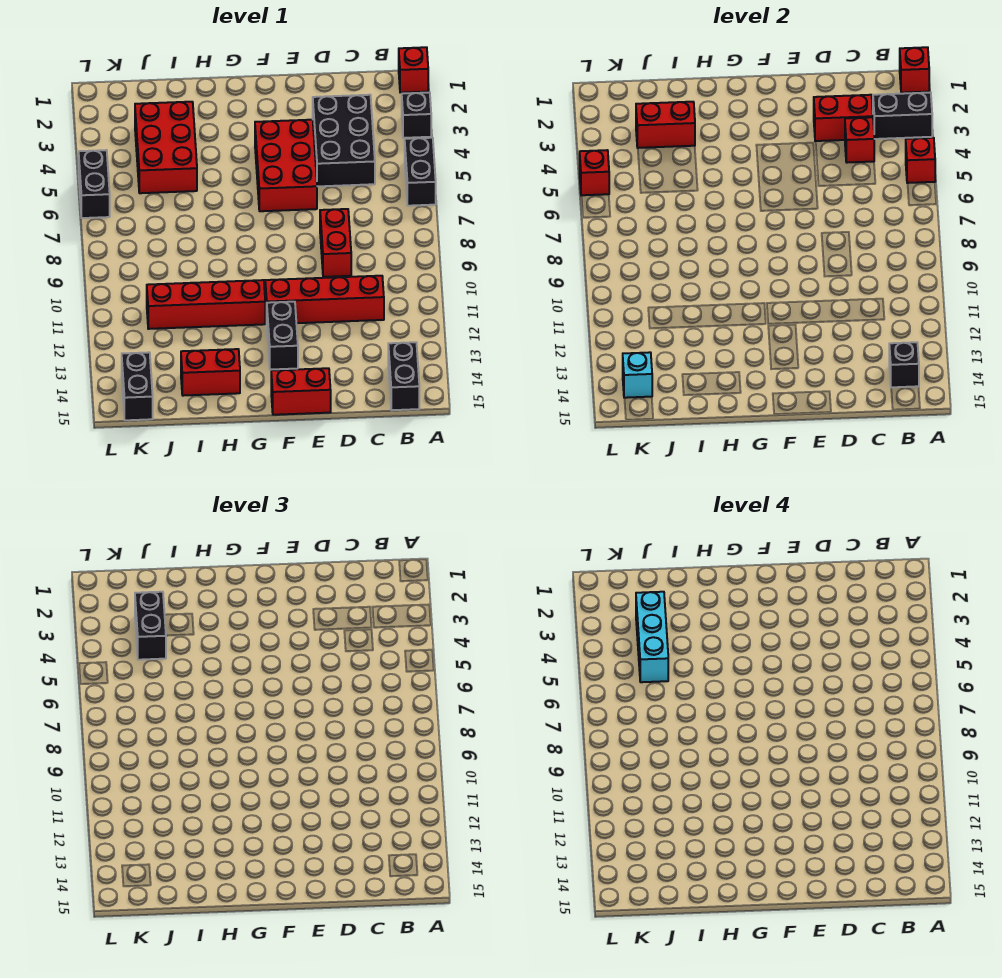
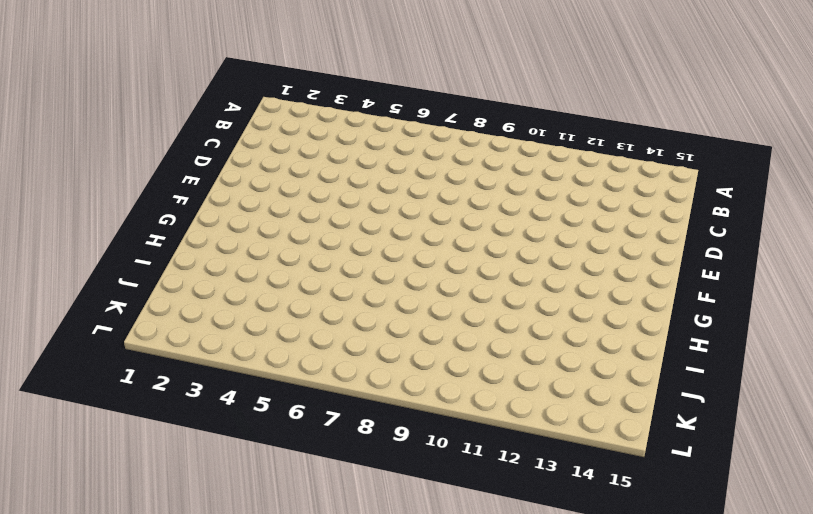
none -> red brick A1 level 1
none -> black brick A3 level 1
none -> black brick A5:A6 level 1

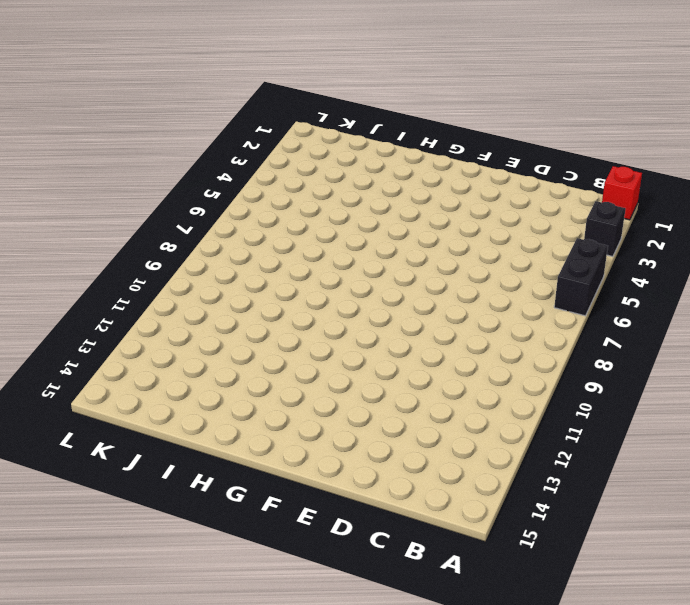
none -> black brick B14:B15 level 1
none -> black brick C3:D5 level 1
none -> red brick C11:F11 level 1

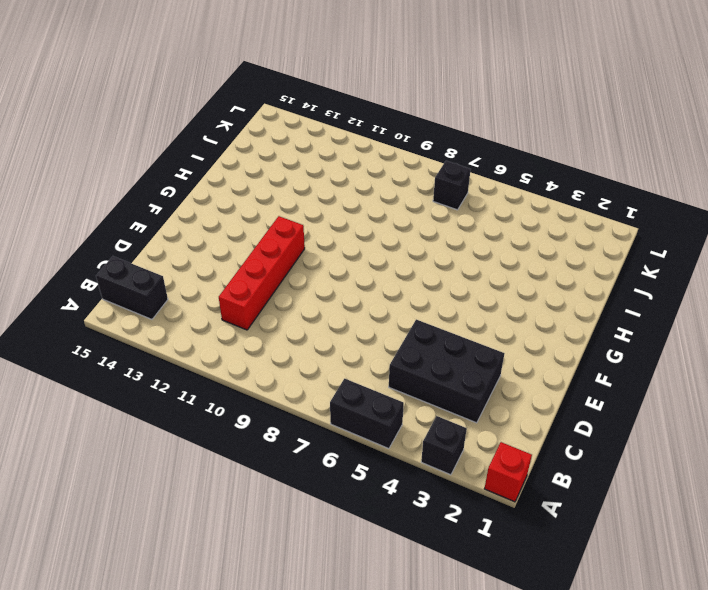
black brick K7 level 1 -> black brick B14 level 2
none -> red brick D8:D9 level 1
none -> red brick E4:F6 level 1
none -> red brick E15:F15 level 1

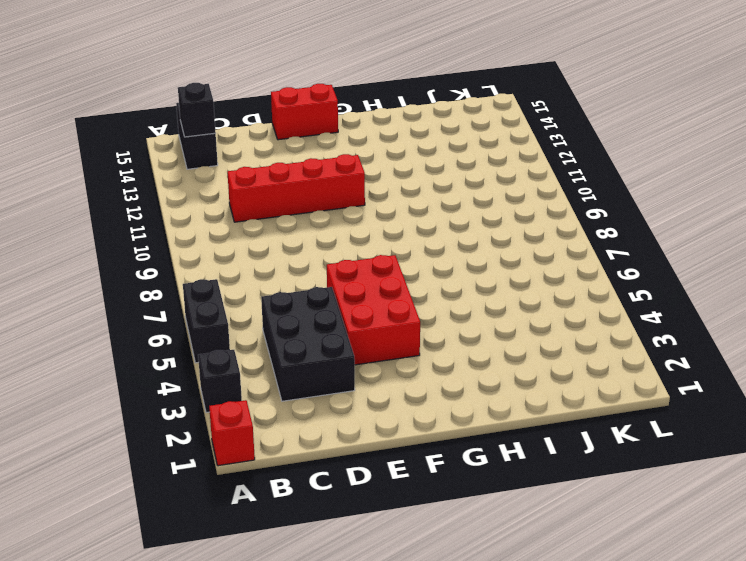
none -> red brick D8:D9 level 1
none -> black brick F12:F13 level 1
none -> red brick G11:J11 level 1

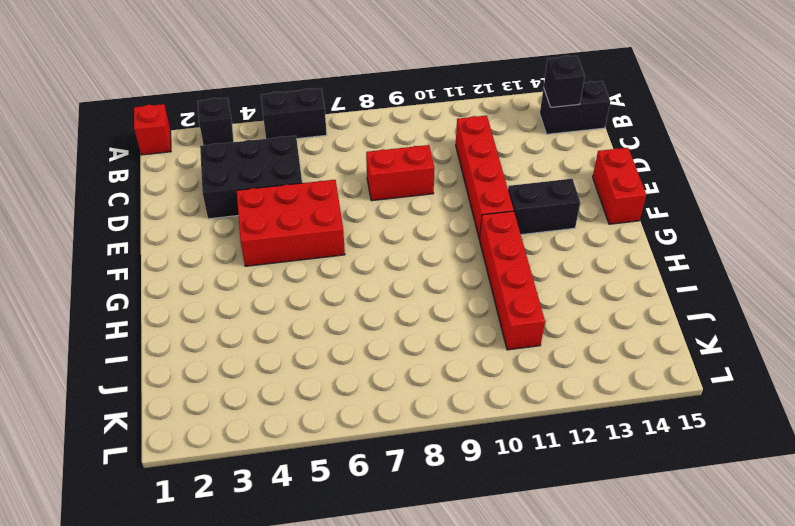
none -> red brick H14:I14 level 1
none -> red brick I3:J5 level 1
none -> black brick K14:K15 level 1

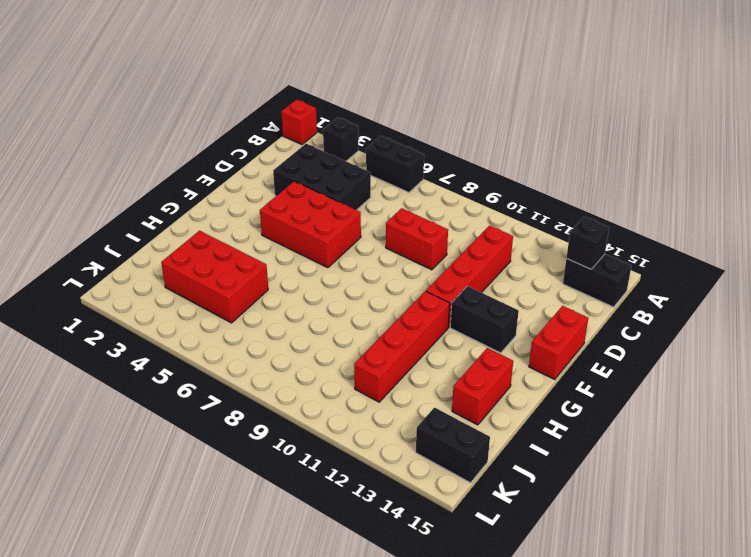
none -> black brick L5:L6 level 1
none -> red brick A1 level 2
none -> black brick A3:B3 level 2

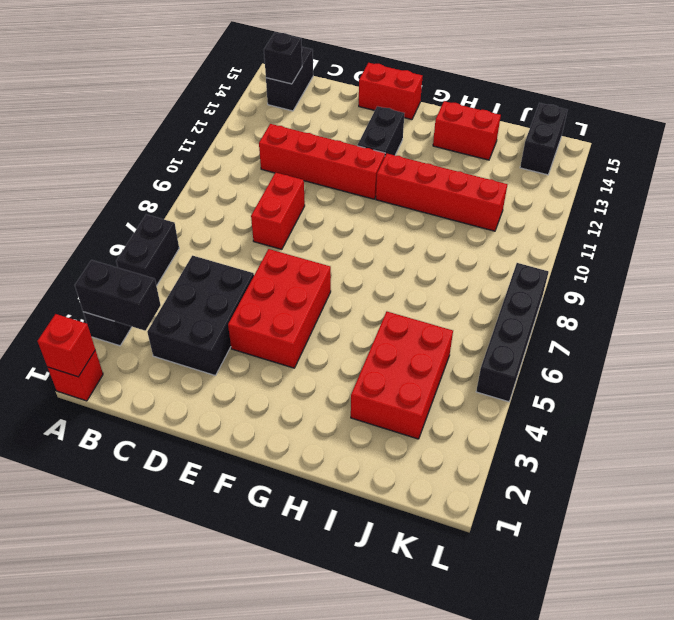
black brick L5:L8 level 1 -> black brick L5:L6 level 1
none -> red brick A5 level 2
none -> red brick C3:D3 level 2
none -> red brick C4 level 2

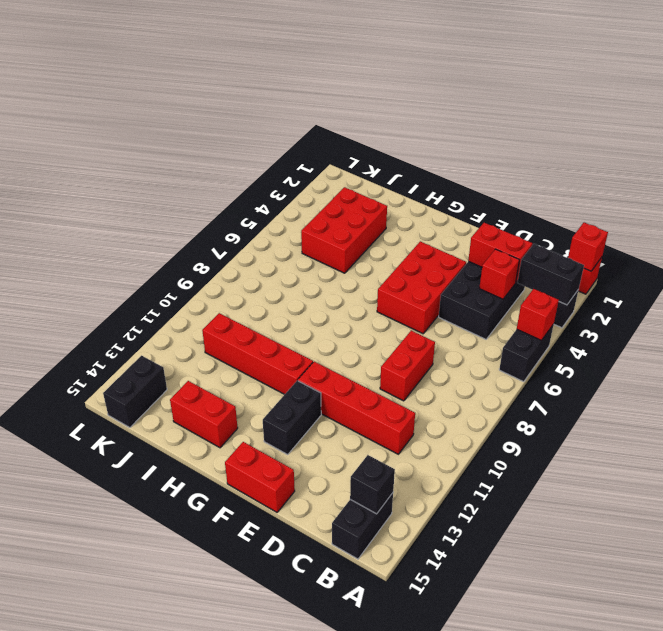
none -> black brick L5:L6 level 1
none -> red brick I3:J3 level 2
none -> cyan brick K14 level 2

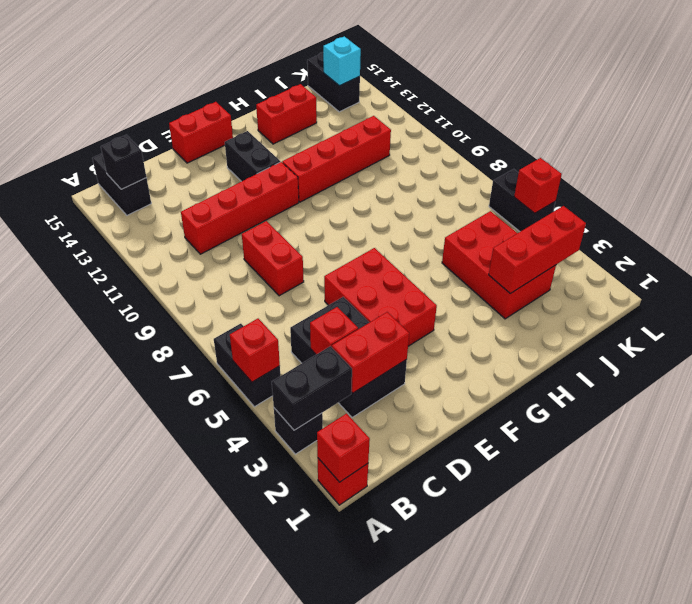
red brick I3:K3 level 2 -> red brick I3:J3 level 2
none -> black brick J3:J4 level 3
none -> cyan brick J3:J5 level 4

